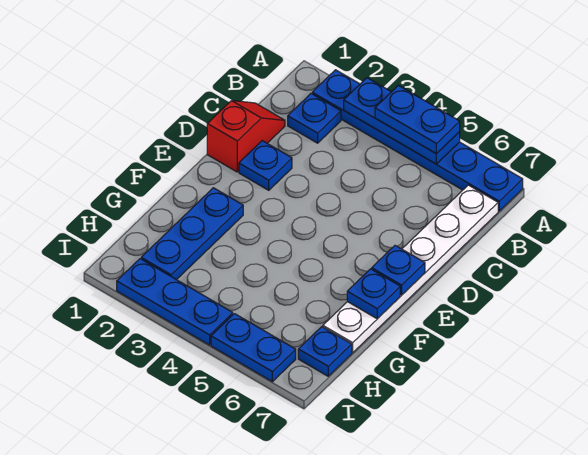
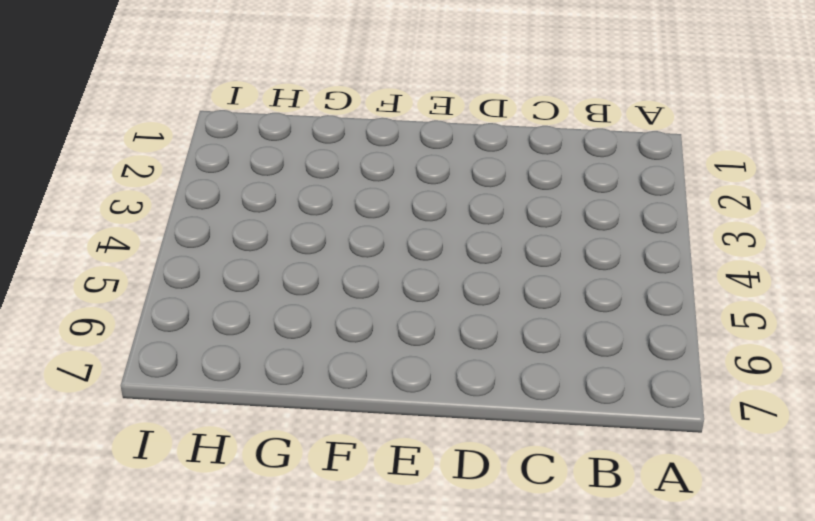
none -> blue plate A2:A7 level 1
none -> blue plate B2 level 1
none -> white plate B7:G7 level 1

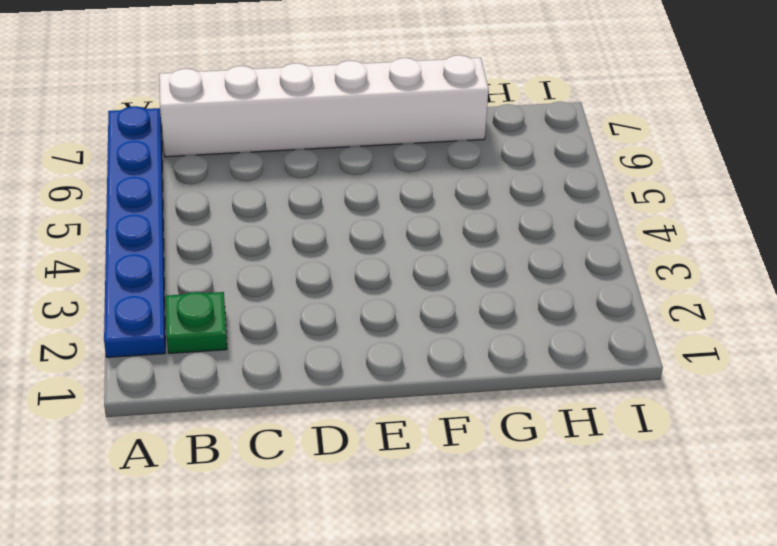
green plate B2 level 1 -> blue plate B2 level 1
white brick B7:G7 level 1 -> white plate B7:G7 level 1
none -> red slope C1:D1 level 1 top D
none -> blue plate D2 level 1
none -> blue plate F2:H2 level 1

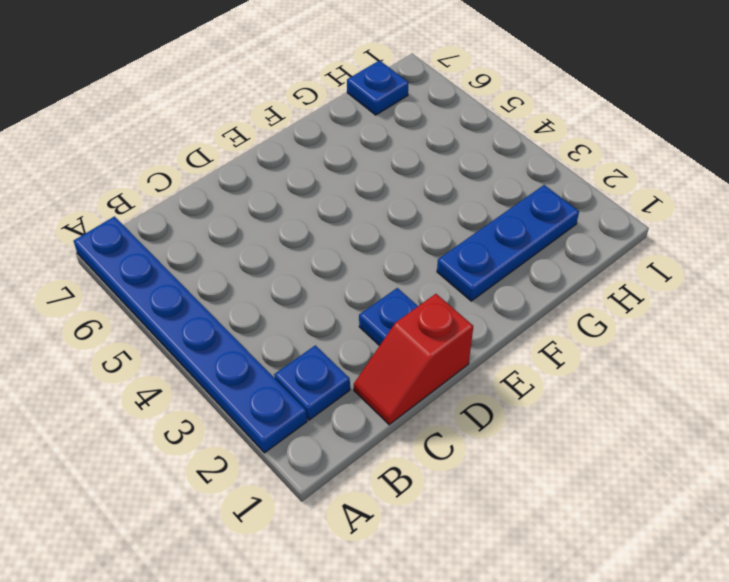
none -> white plate B7:G7 level 1
none -> blue plate I2:I4 level 1
none -> blue plate I5:I6 level 1

